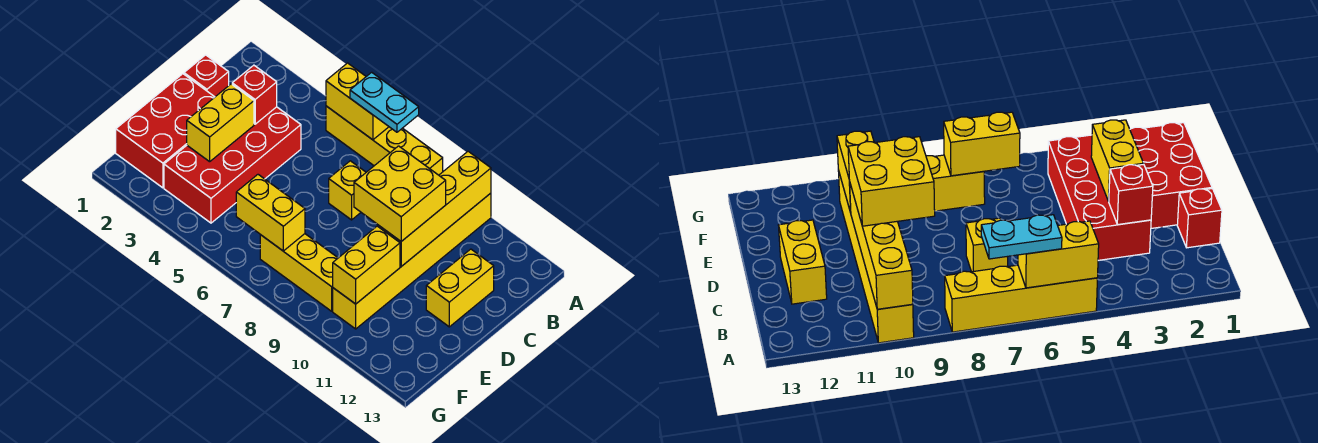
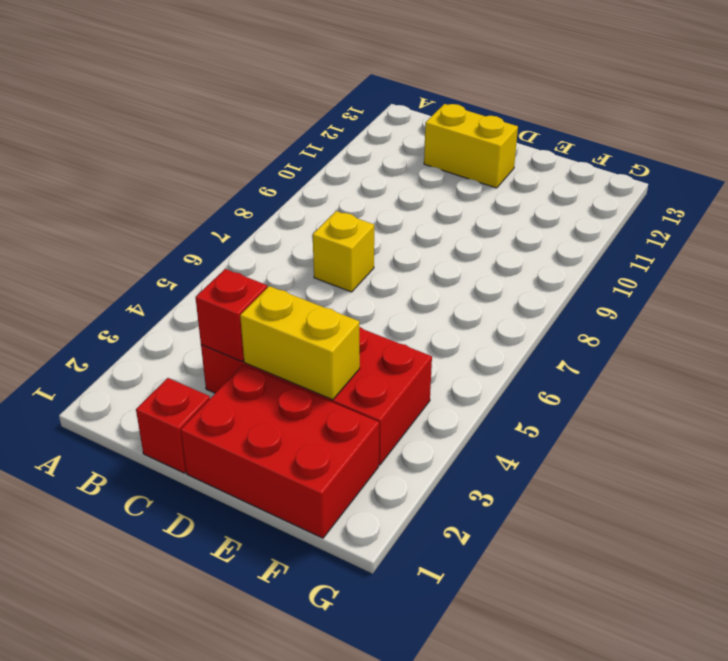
none -> yellow brick A5:A8 level 1
none -> yellow brick A10:F10 level 1
none -> yellow brick F7:F9 level 1

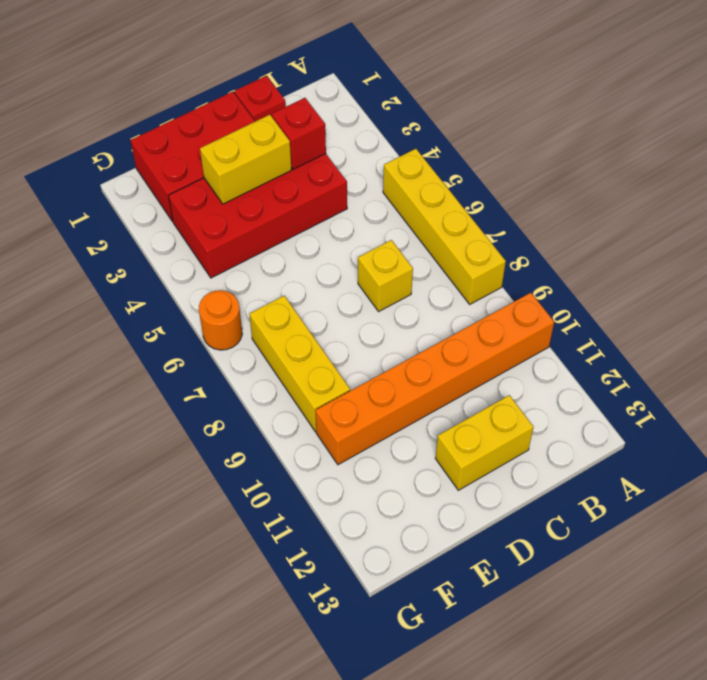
orange brick A10:F10 level 1 -> yellow brick A10:F10 level 1
orange round brick G6 level 1 -> none
none -> yellow brick A5:A6 level 2
none -> yellow brick A10:D10 level 2
none -> yellow brick E10:F10 level 2

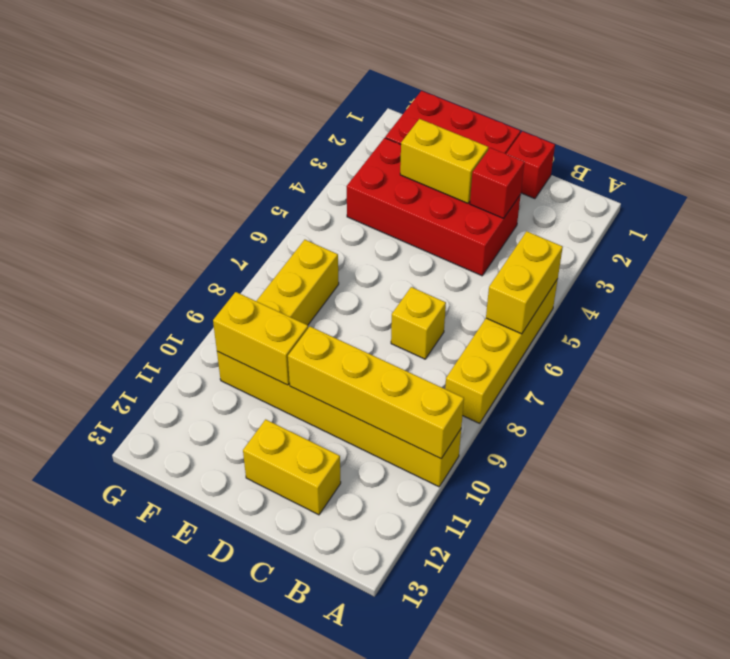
none -> yellow brick F6:F7 level 2
none -> cyan plate A6:A7 level 3
none -> yellow brick C9:D10 level 3

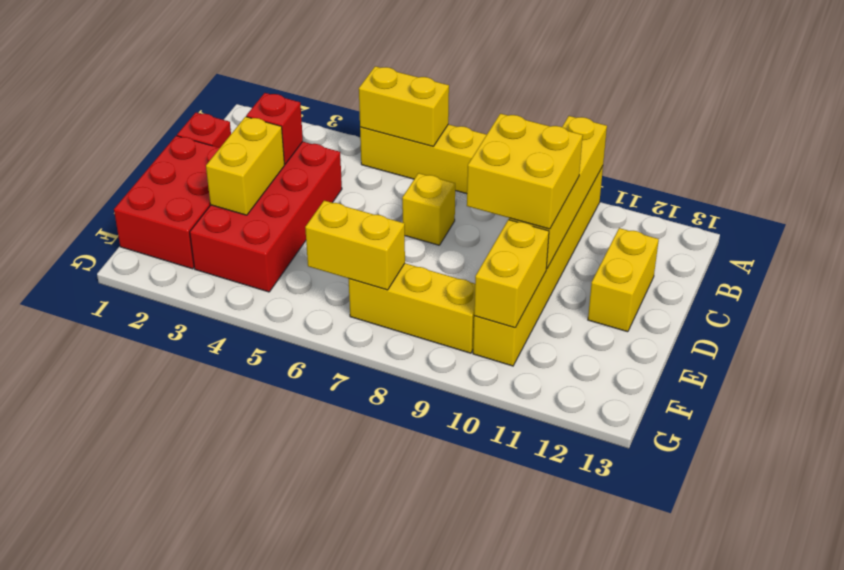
none -> cyan plate A6:A7 level 3

